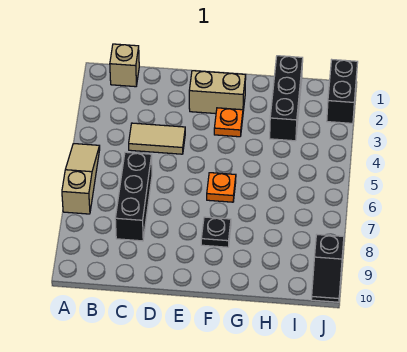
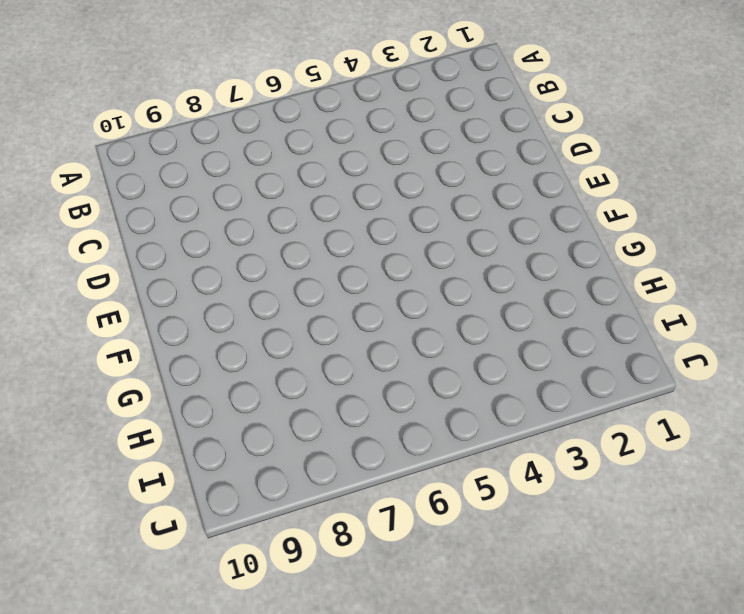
none -> tan slope A5:A7 level 1 top 7
none -> tan brick B1 level 1

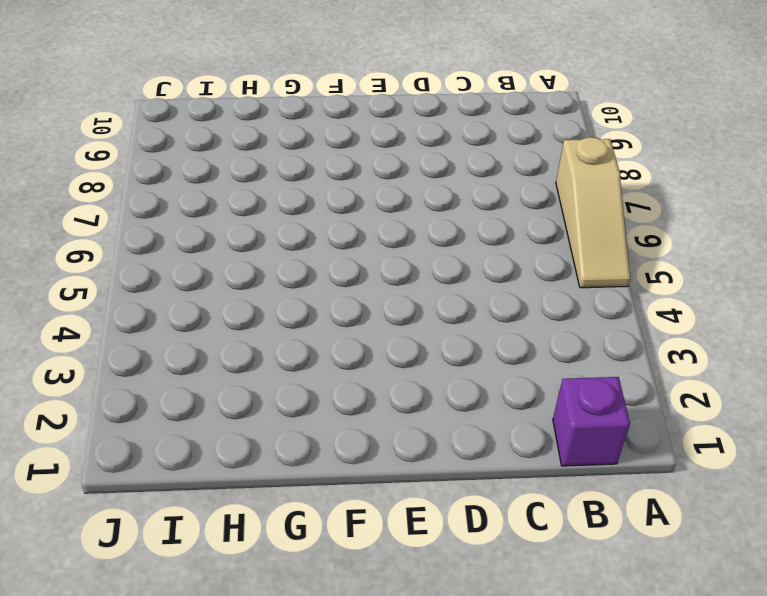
purple brick B1 level 1 -> tan brick B1 level 1
none -> tan tile C4:D4 level 1
none -> black brick C6:C8 level 1

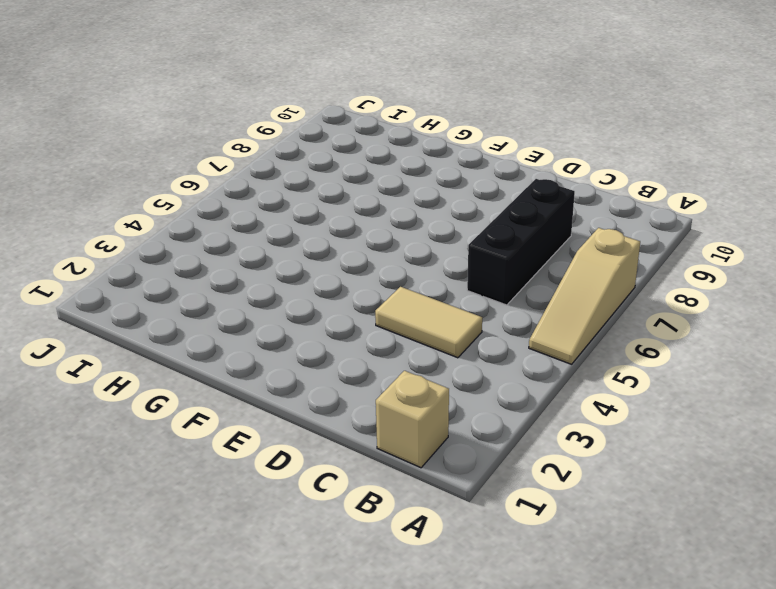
none -> tan brick E2:F2 level 1
none -> orange plate F3 level 1

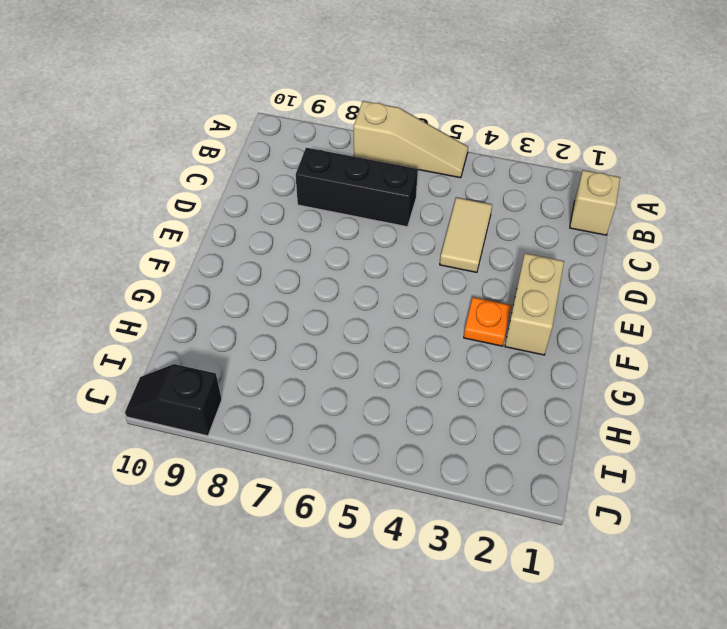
none -> orange plate F6 level 1
none -> black plate F8 level 1

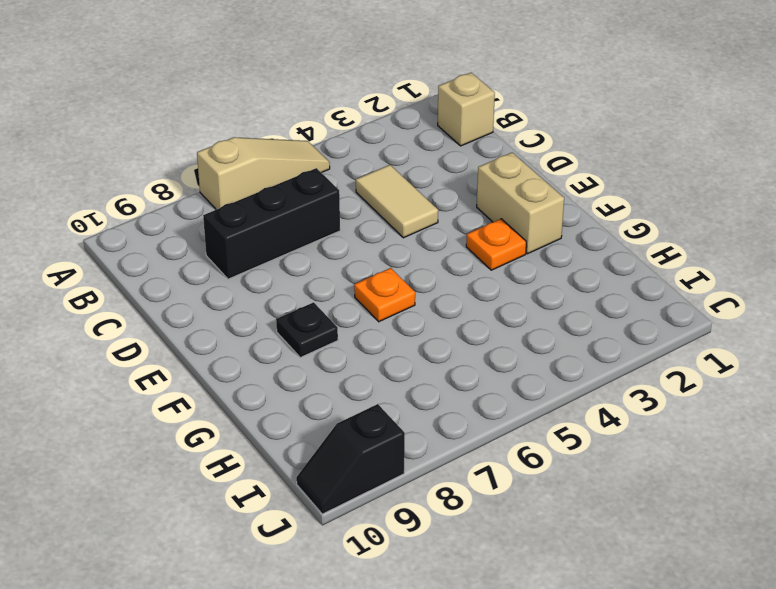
none -> black brick H1:H3 level 1
none -> black brick J1:J2 level 1

